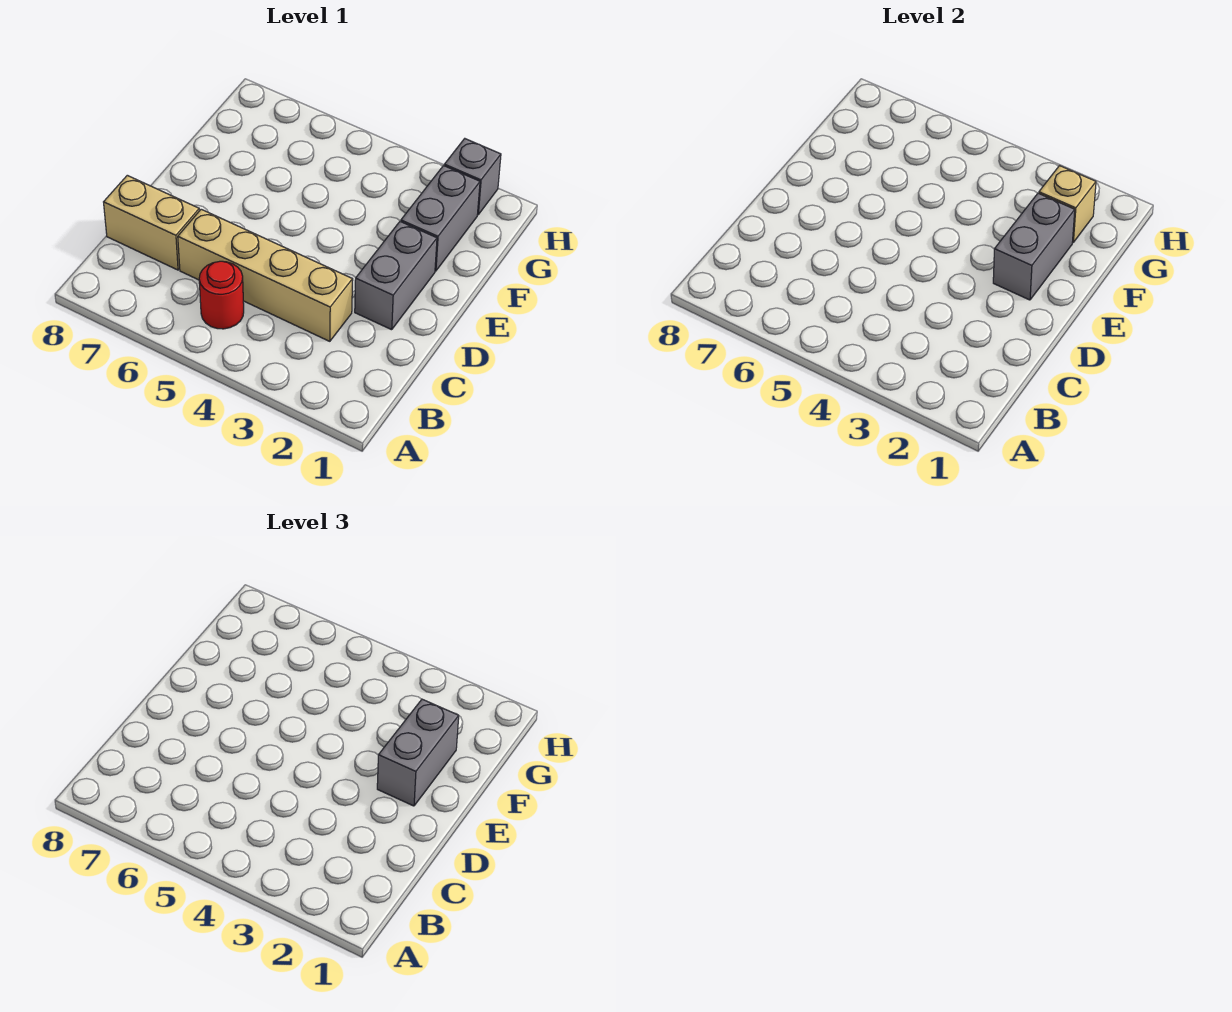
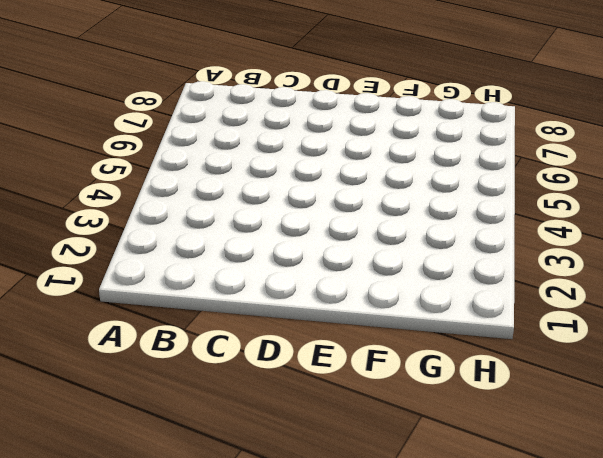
none -> red round brick B5 level 1
none -> tan brick C3:C6 level 1

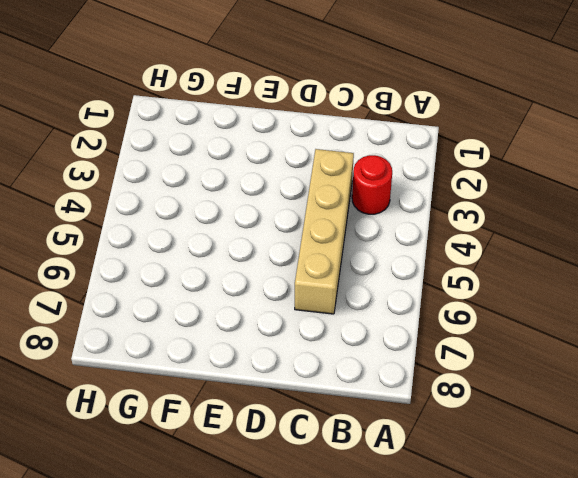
red round brick B3 level 1 -> red round brick B5 level 1
none -> tan brick C7:C8 level 1
none -> grey brick D2:E2 level 1

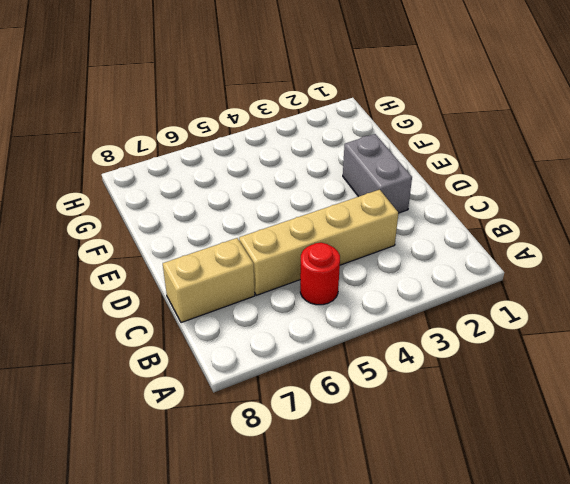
none -> grey brick F2:G2 level 1
none -> grey brick H2 level 1

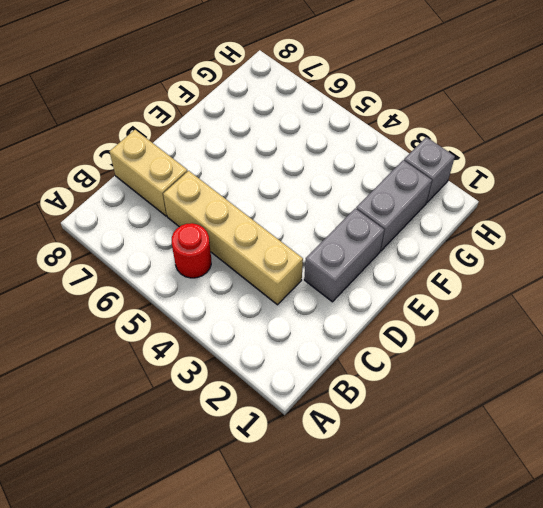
none -> grey brick E2:F2 level 2
none -> tan brick G2 level 2

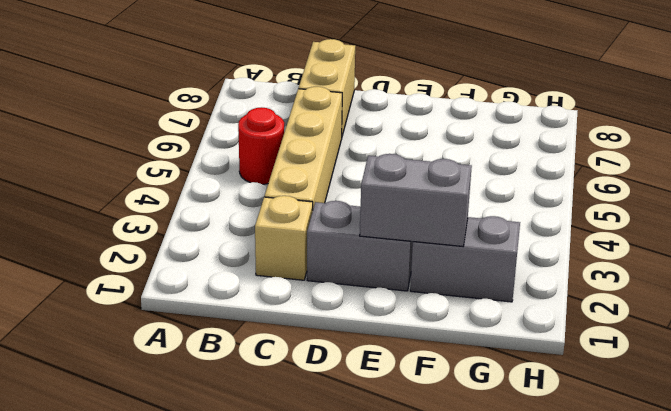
tan brick C2 level 1 -> tan brick G2 level 2
none -> grey brick H2 level 1
none -> grey brick E2:F2 level 3

